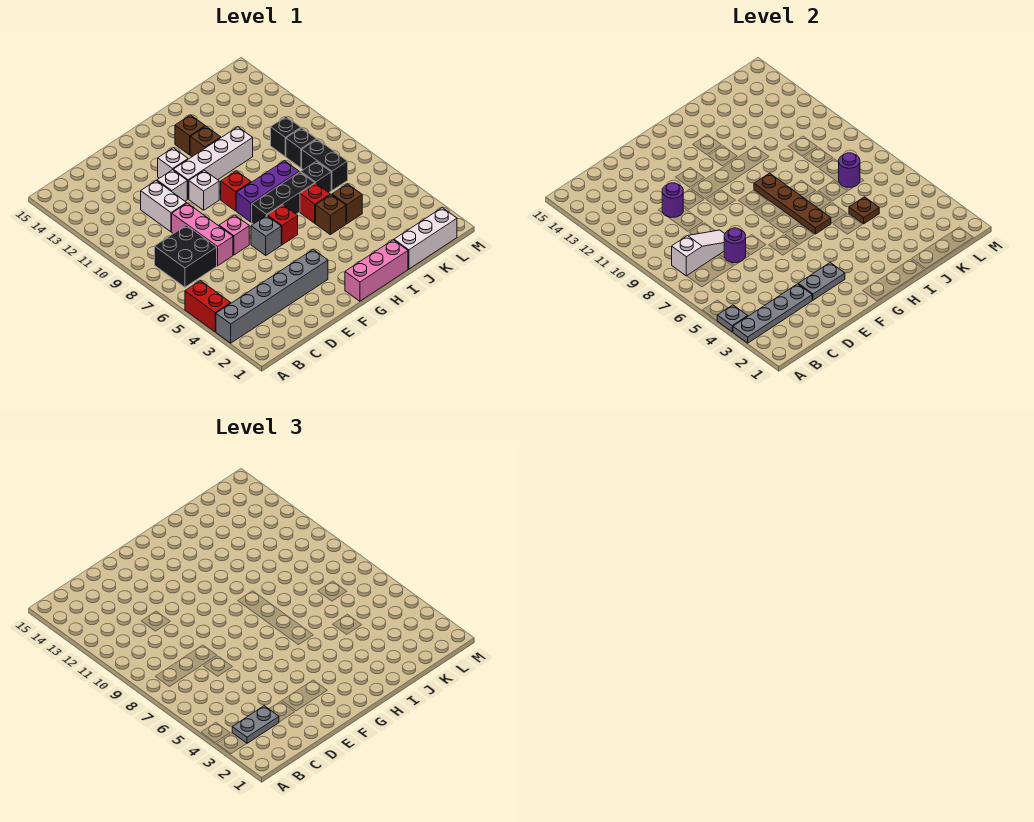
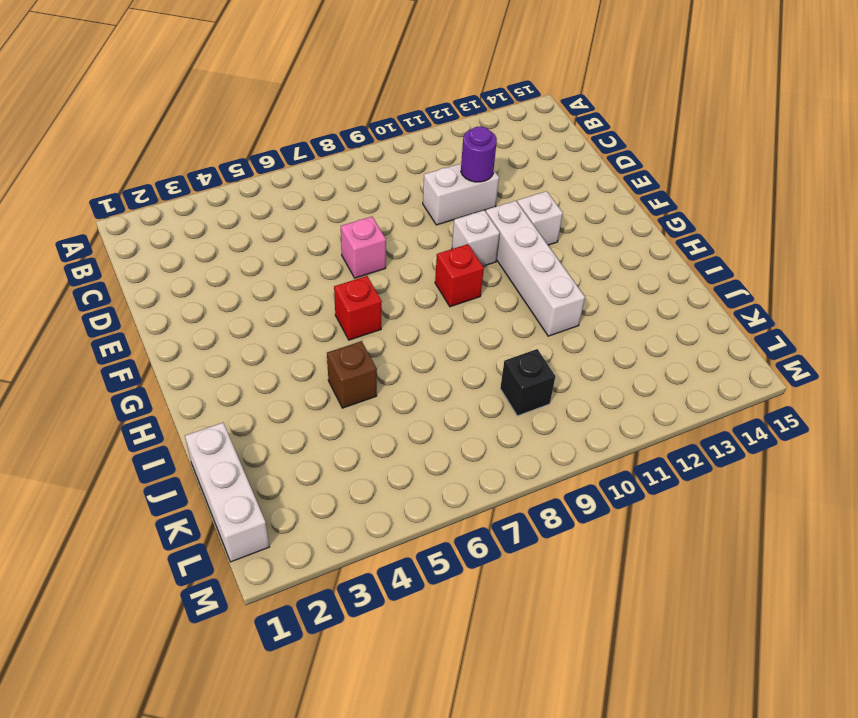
none -> grey brick A3:F3 level 1
none -> red brick A4:A5 level 1
none -> black brick B7:C8 level 1
none -> pink brick D7:D9 level 1

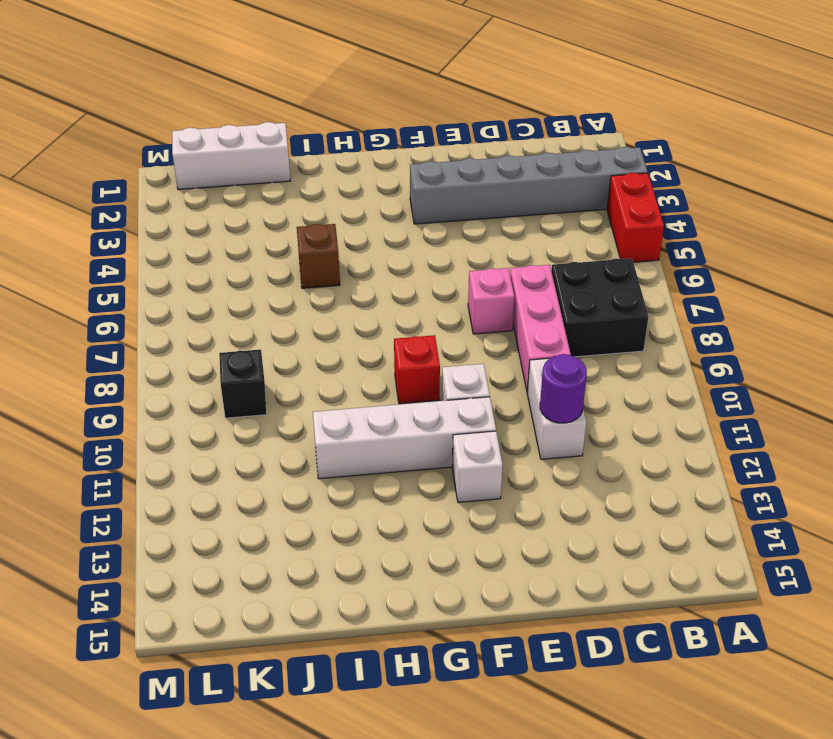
none -> white brick E11 level 1
none -> grey brick F6 level 1
none -> pink brick G1:I1 level 1
none -> red brick G6 level 1

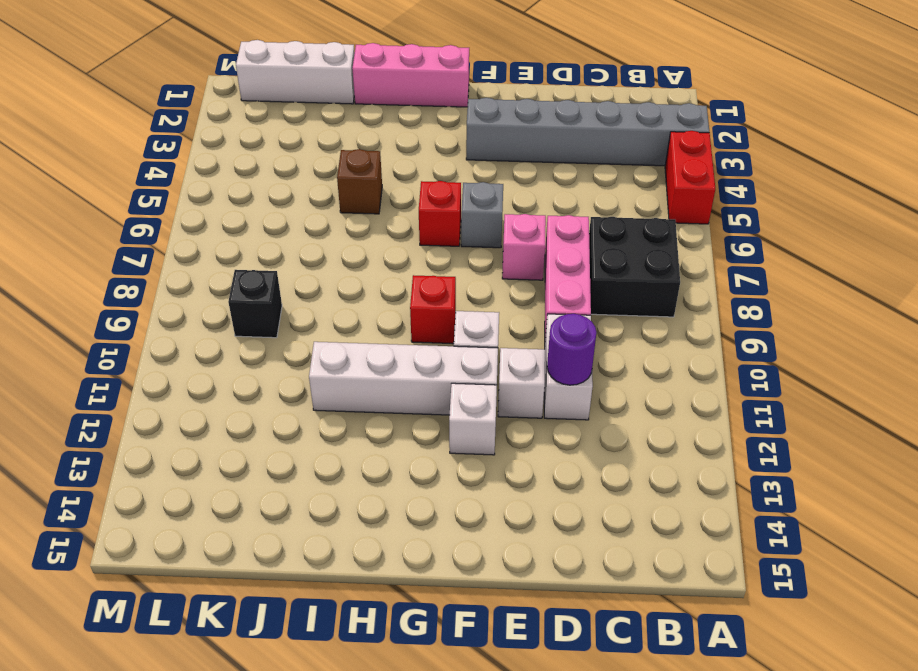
none -> black brick G7:I7 level 1
none -> purple brick G8:I8 level 1
none -> brown brick H12 level 1
none -> brown brick H13 level 1

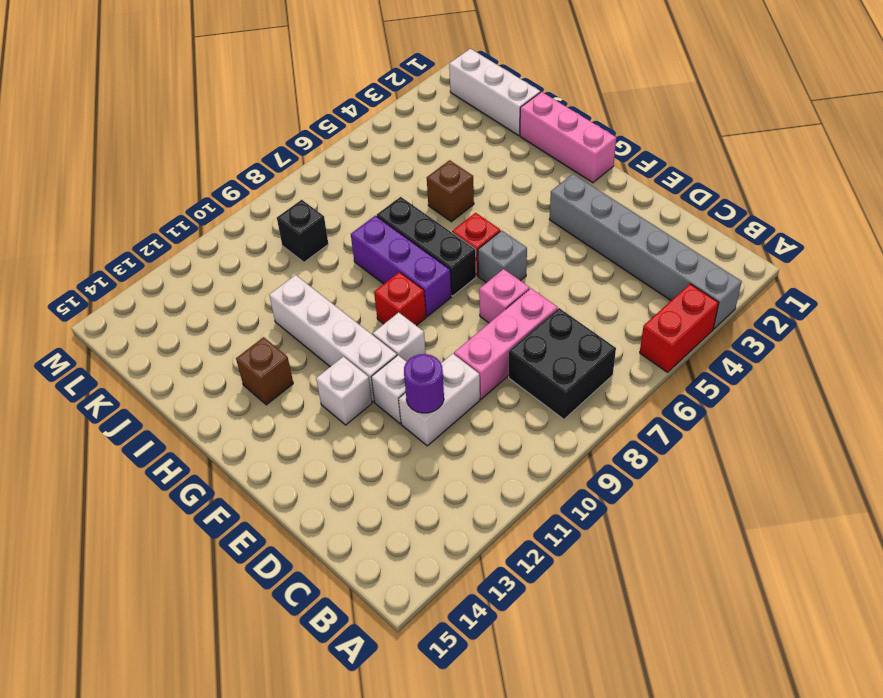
none -> brown brick H12 level 1
none -> red brick I6 level 1
none -> brown brick J5 level 1
none -> black brick J7 level 1

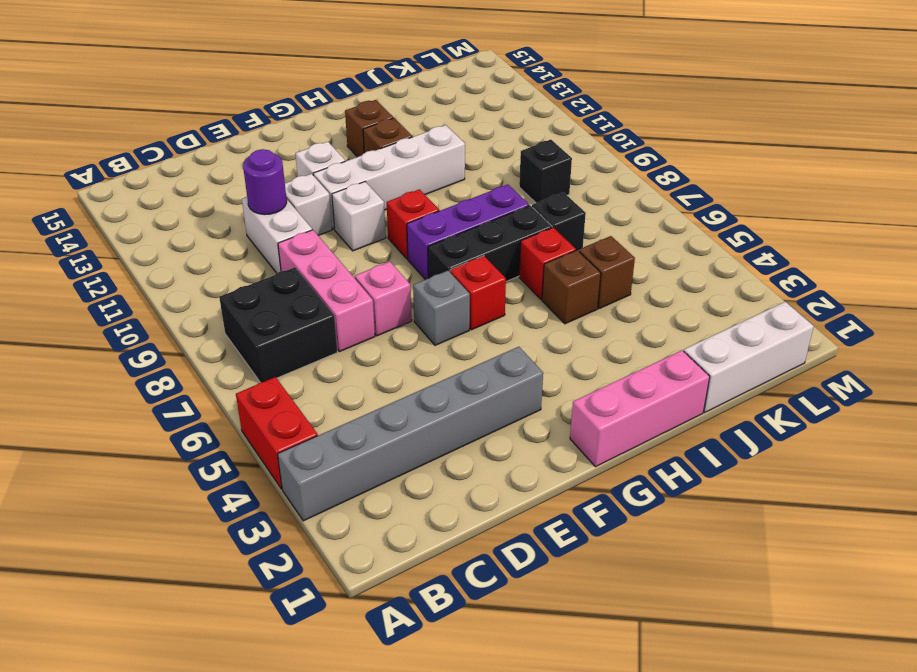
none -> black brick K7:K8 level 1
none -> black brick K10 level 1
none -> grey plate A3:D3 level 2
none -> grey plate A4 level 2

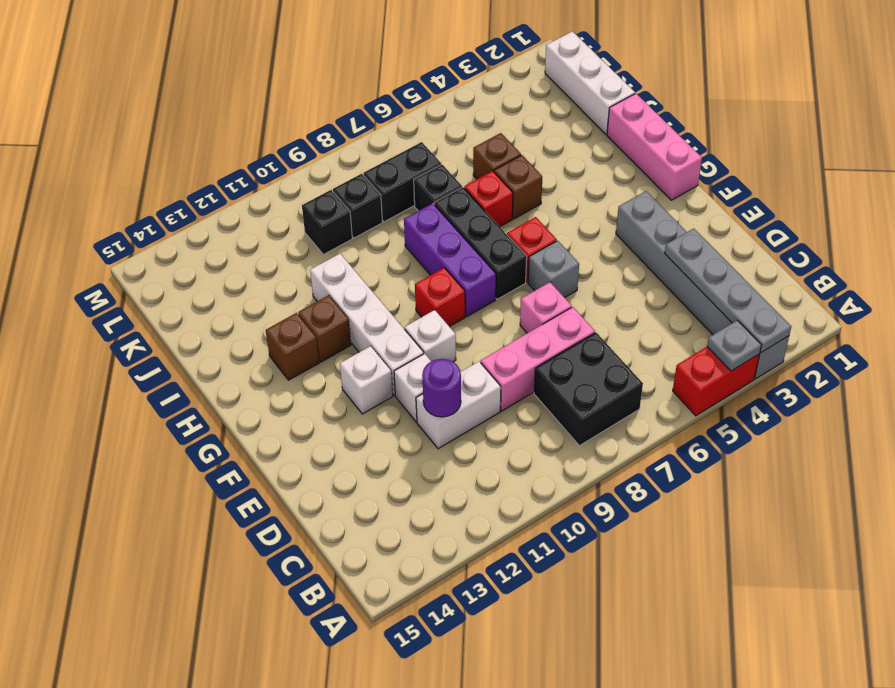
none -> white slope B8:D8 level 2 top B
none -> purple round brick D7 level 2
none -> grey plate E3:F3 level 2
none -> brown plate H6:H9 level 2

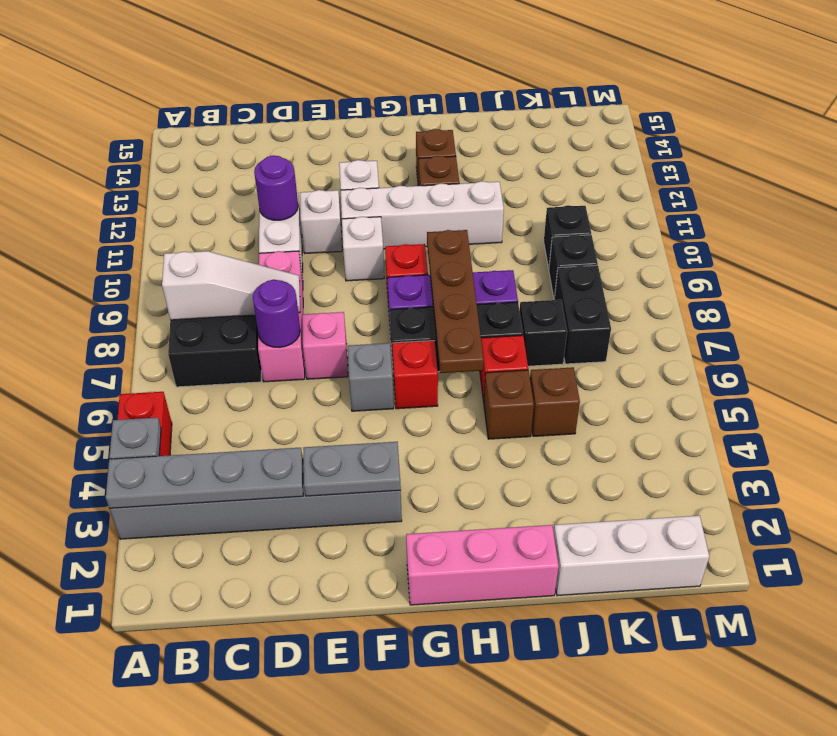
none -> brown plate J5 level 2
none -> purple round brick K7 level 2
none -> grey plate B3:C3 level 3

